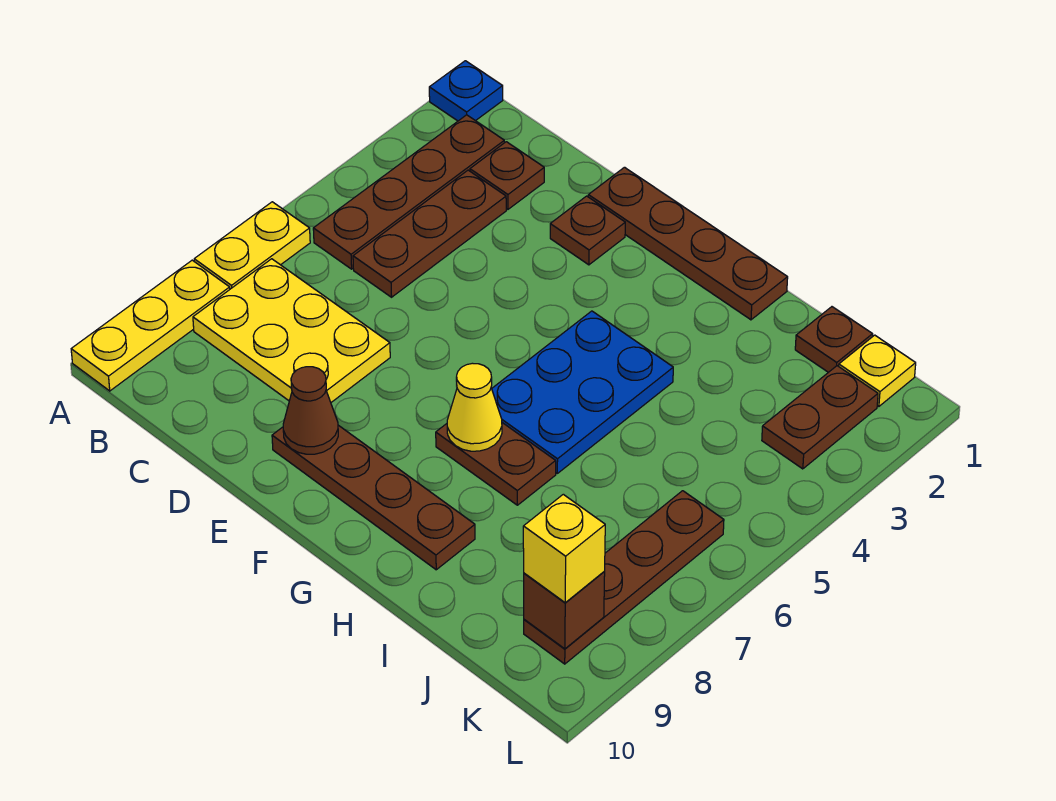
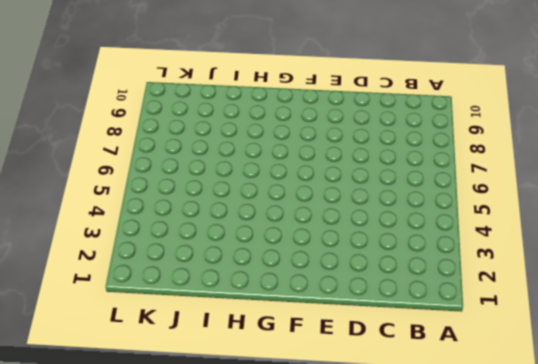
none -> blue plate A1 level 1
none -> yellow plate A6:A7 level 1
none -> yellow plate A8:A10 level 1

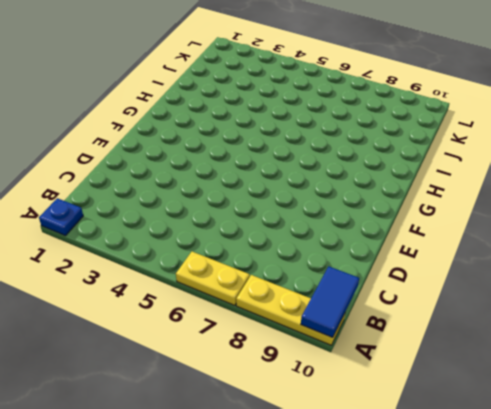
blue tile A10:B10 level 2 -> none
none -> brown plate B2:B5 level 1
none -> yellow plate B7:D8 level 1
none -> brown plate C2 level 1

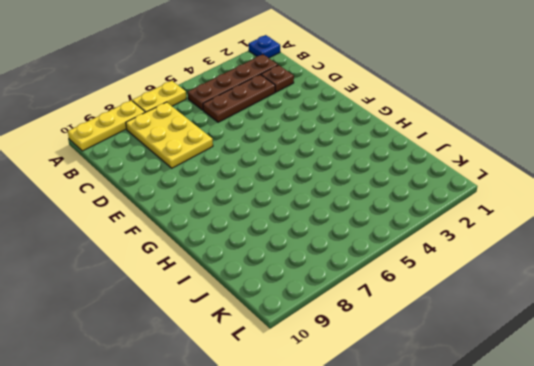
none -> brown plate E1:H1 level 1
none -> brown plate E2 level 1
none -> brown plate E9:H9 level 1

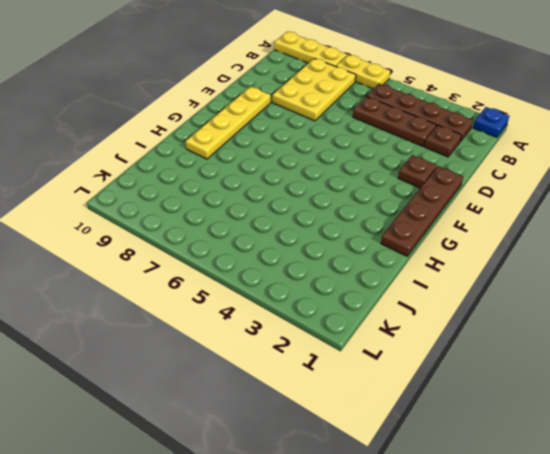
yellow plate E9:H9 level 1 -> brown plate E9:H9 level 1
none -> blue plate G4:H6 level 1
none -> brown plate G7:H7 level 1
none -> brown plate J1 level 1

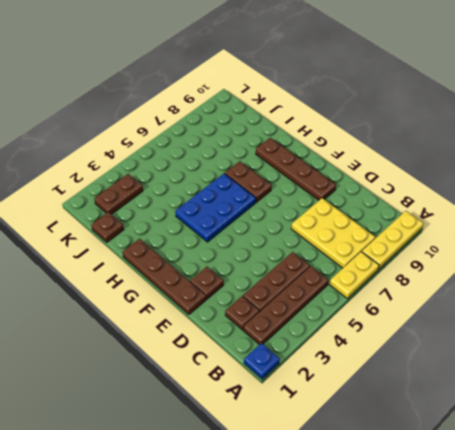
none -> yellow plate K1 level 1
none -> brown plate K6:K9 level 1
none -> brown cone E9 level 2

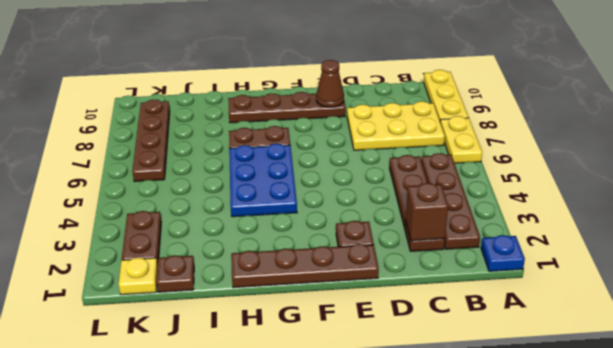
brown brick C2 level 2 -> brown brick K9 level 2
none -> yellow cone G7 level 2
none -> yellow brick K9 level 3

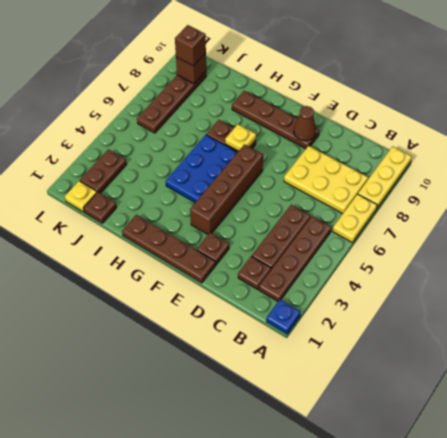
brown brick F3:F6 level 1 -> none
yellow plate G7 level 2 -> yellow cone G7 level 2
brown brick K9 level 3 -> yellow brick K9 level 3

